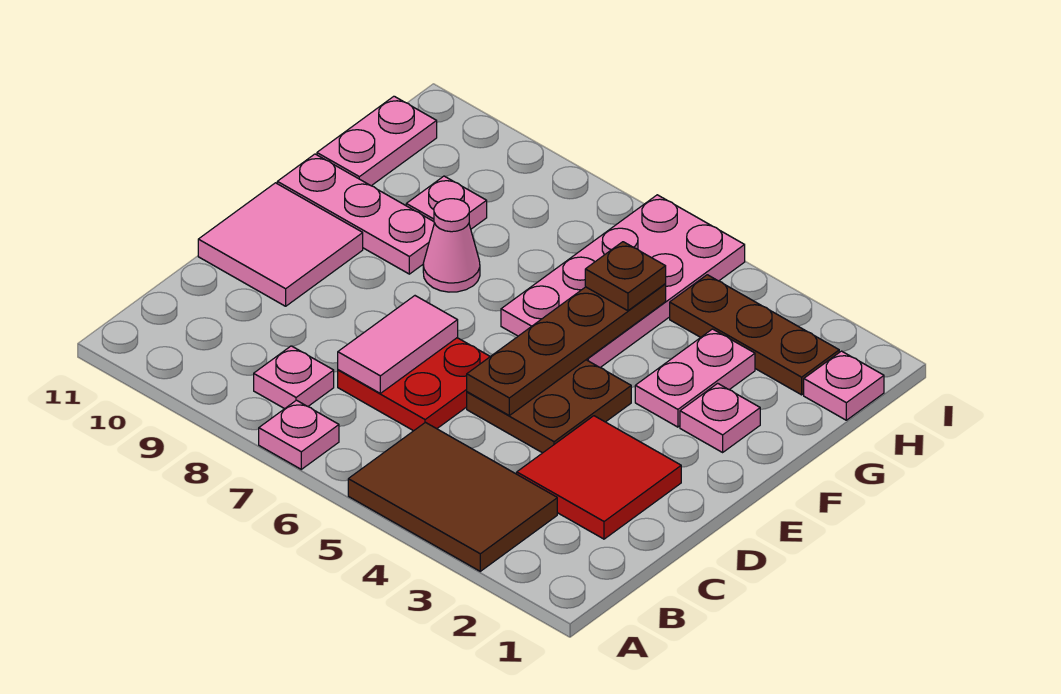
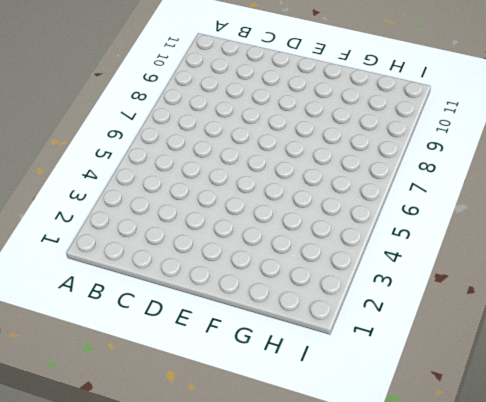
none -> brown tile A3:B5 level 1
none -> pink plate A7 level 1
none -> pink plate B8 level 1

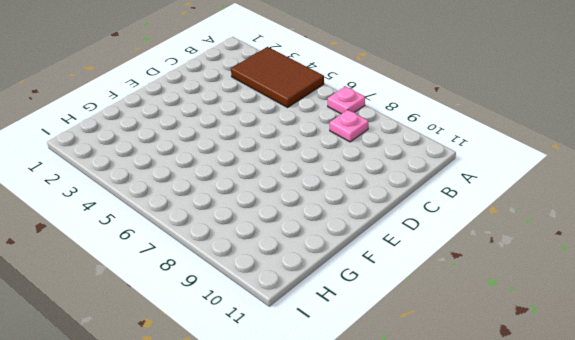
none -> red tile C2:D3 level 1
none -> red plate C6:D7 level 1
none -> brown plate D4:E5 level 1

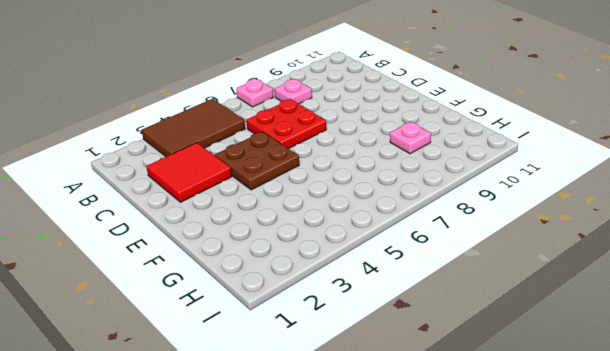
none -> pink tile D10:E11 level 1
none -> pink plate F2 level 1
none -> pink plate F3:G3 level 1

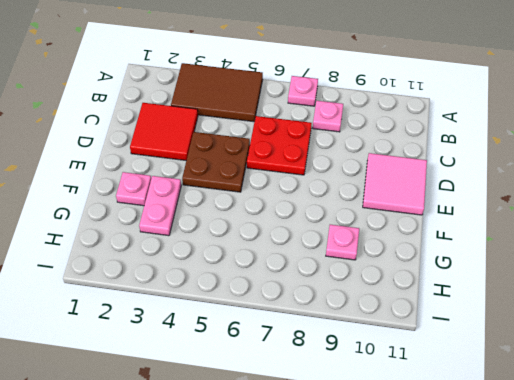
none -> pink plate F5:I6 level 1
none -> pink cone F8 level 1
none -> pink plate F9:F11 level 1

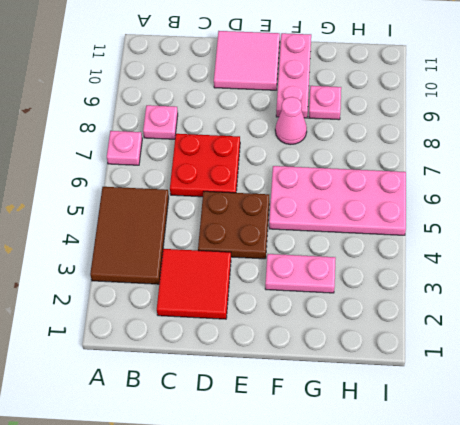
none -> pink plate F2 level 1
none -> pink plate G11:H11 level 1
none -> pink plate H1 level 1

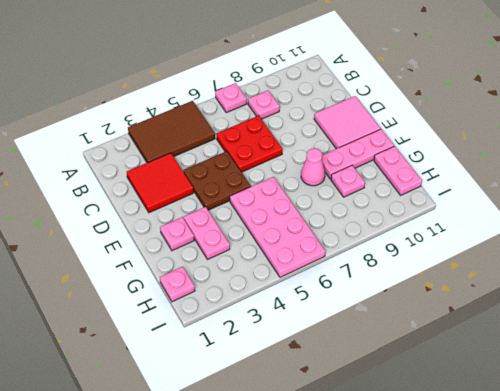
none -> brown plate H2:H4 level 1
none -> pink tile C7:D7 level 2
none -> brown plate D5:G5 level 2

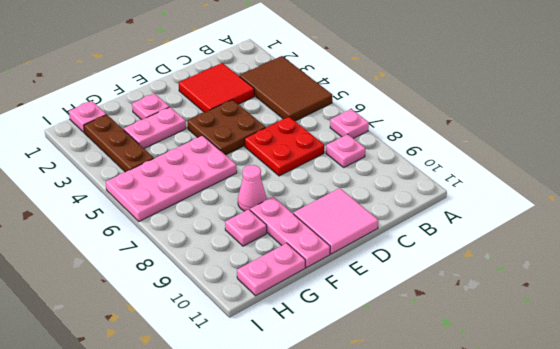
none -> pink tile C7:D7 level 2
none -> brown plate D5:G5 level 2
none -> brown plate G5 level 3

